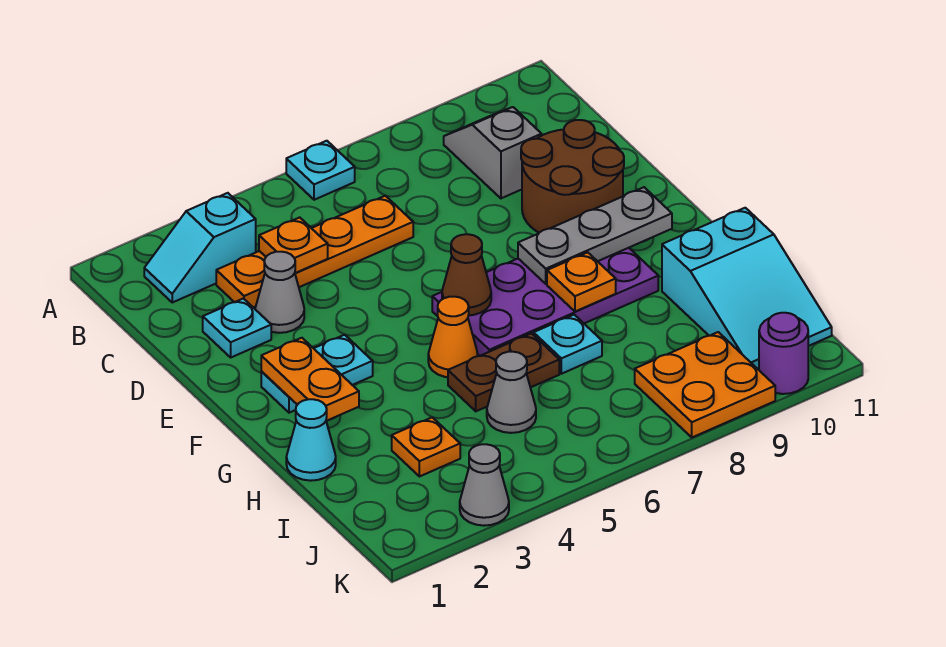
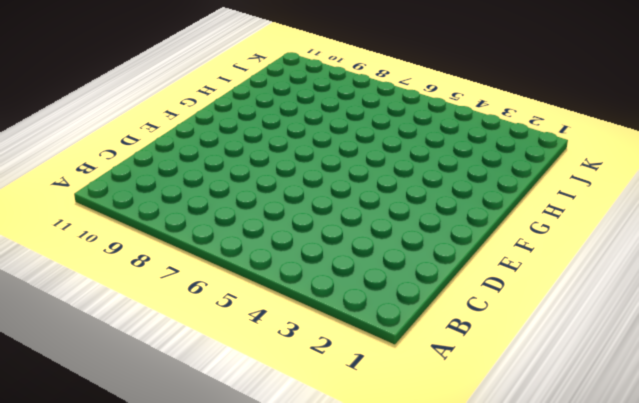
none -> cyan plate A6 level 1
none -> cyan slope B2:B3 level 1 top 3
none -> grey slope B9:C9 level 1 top C

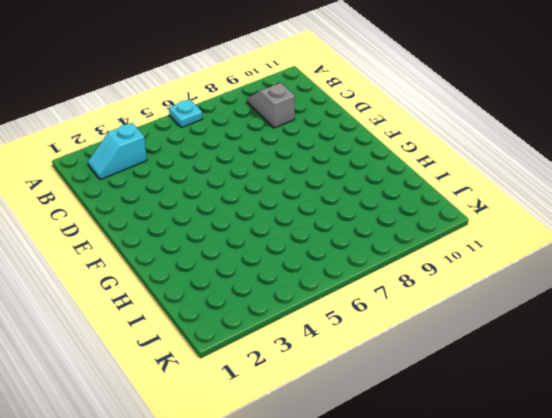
none -> orange plate C3:C6 level 1
none -> cyan plate D2 level 1
none -> grey cone D3 level 1

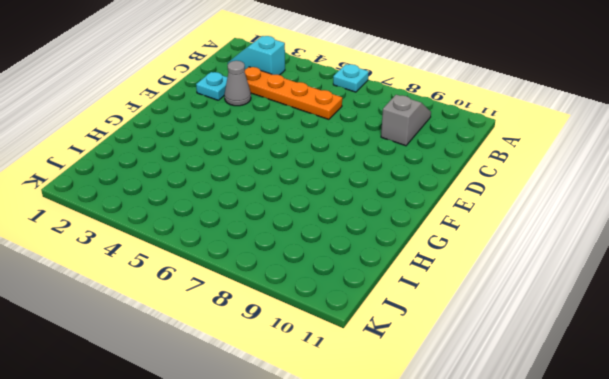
none -> brown round brick D9:E10 level 1
none -> cyan plate F2:F3 level 1
none -> purple plate F6:G9 level 1

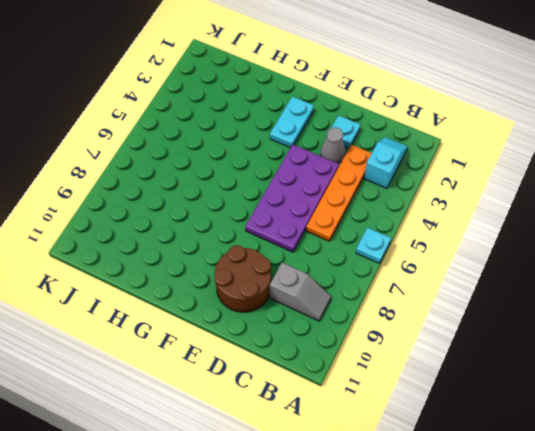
purple plate D4:E7 level 1 -> purple plate F6:G9 level 1
none -> orange cone G5 level 1
none -> cyan cone H1 level 1
none -> brown plate H5:H6 level 1

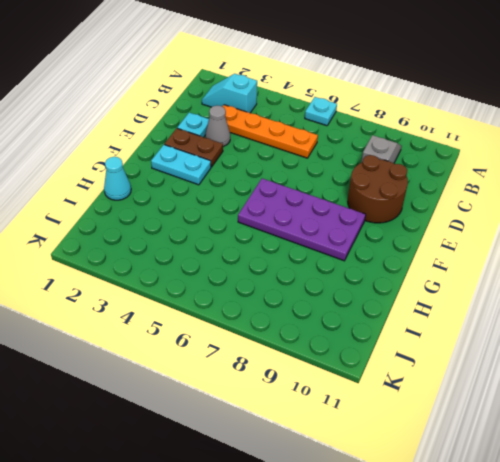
brown plate E2:E3 level 1 -> brown plate H5:H6 level 1
none -> orange cone G5 level 1
none -> cyan plate H7 level 1
none -> cyan slope H10:J11 level 1 top H

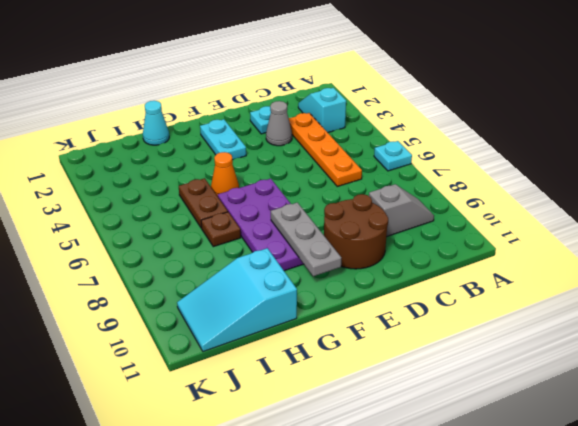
brown plate H7 level 1 -> cyan plate H7 level 1
none -> orange plate I3 level 1
none -> grey cone I5 level 1
none -> orange plate J8:K9 level 1

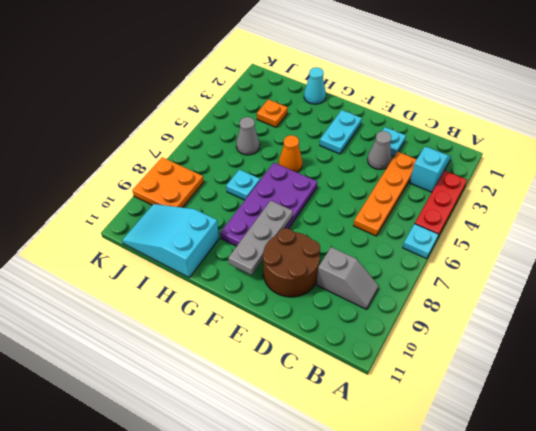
red plate A3:A5 level 1 -> none
none -> brown plate H5:H6 level 1
none -> grey cone K3 level 1
none -> purple round brick K10 level 1

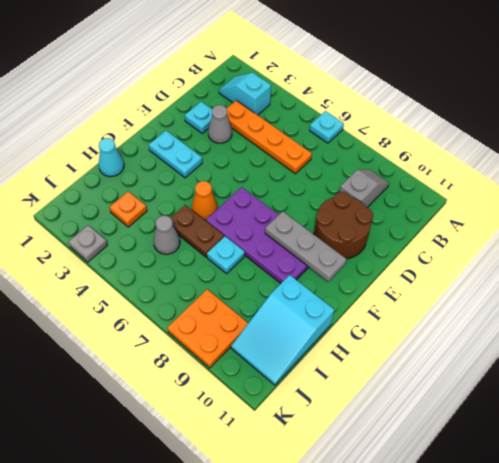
grey plate K3 level 1 -> grey cone K3 level 1
none -> purple round brick K10 level 1
none -> orange plate C4 level 2
none -> orange plate F2:G2 level 2

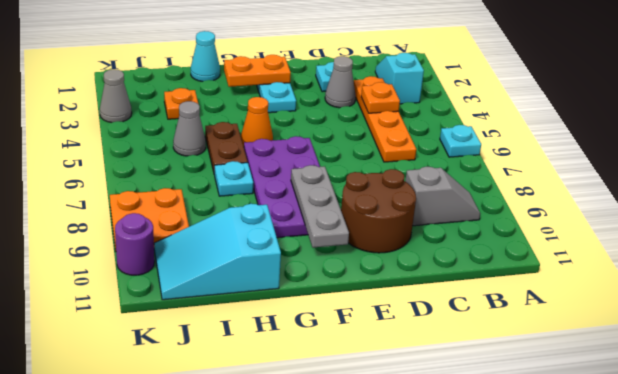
none -> brown cone F6 level 2
none -> orange plate G8 level 2

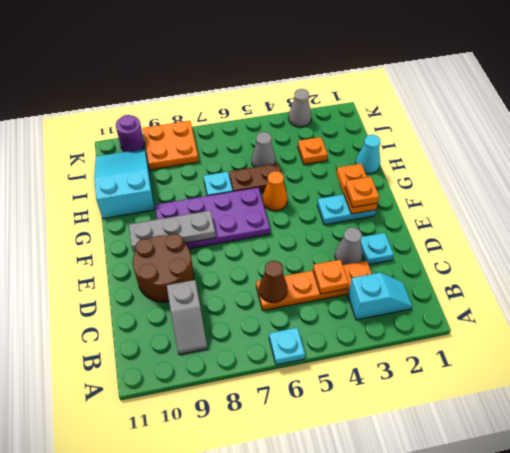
brown cone C6 level 2 -> brown cone F6 level 2
orange plate F2 level 3 -> orange plate G8 level 2

